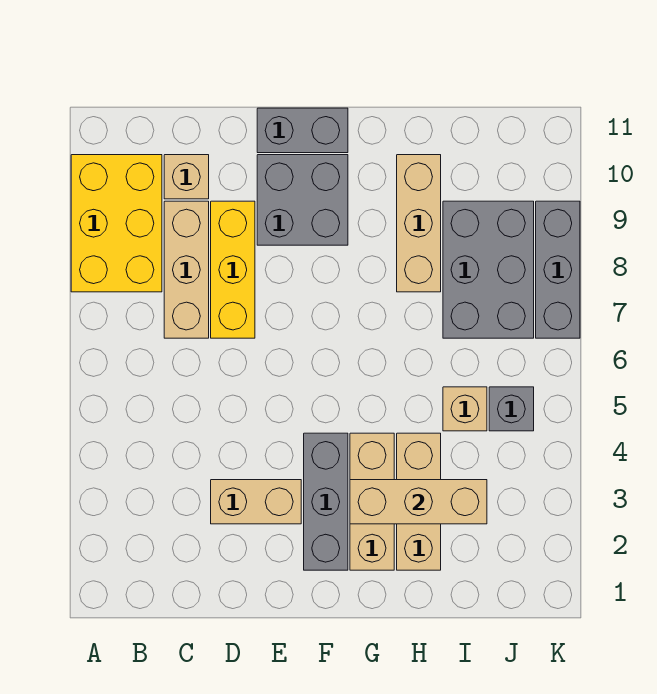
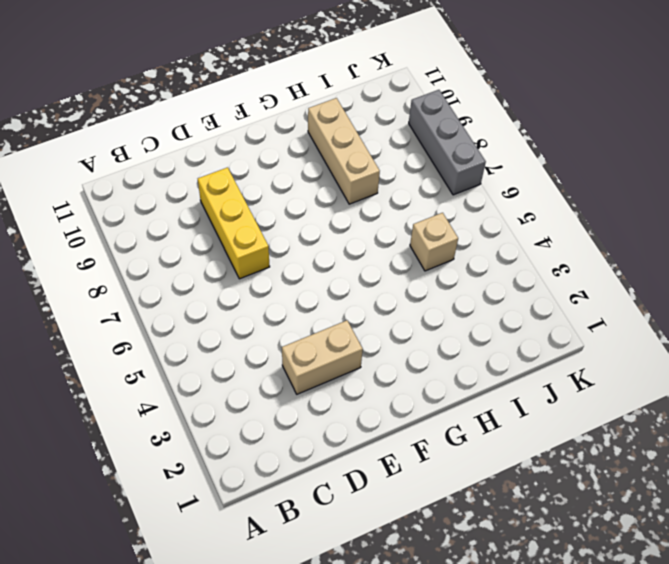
none -> yellow brick A8:B10 level 1
none -> tan brick C7:C9 level 1
none -> tan brick C10 level 1

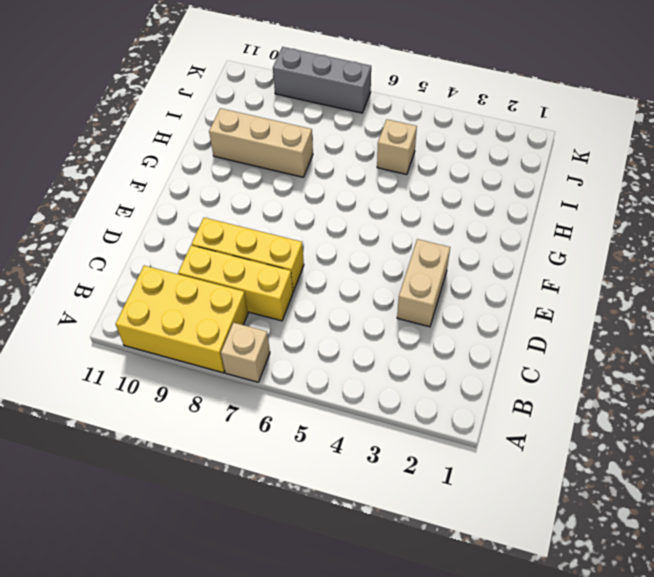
tan brick A7 level 1 -> tan brick C10 level 1
yellow brick C7:C9 level 1 -> tan brick C7:C9 level 1
none -> grey brick E9:F10 level 1
none -> grey brick E11:F11 level 1
none -> grey brick F2:F4 level 1

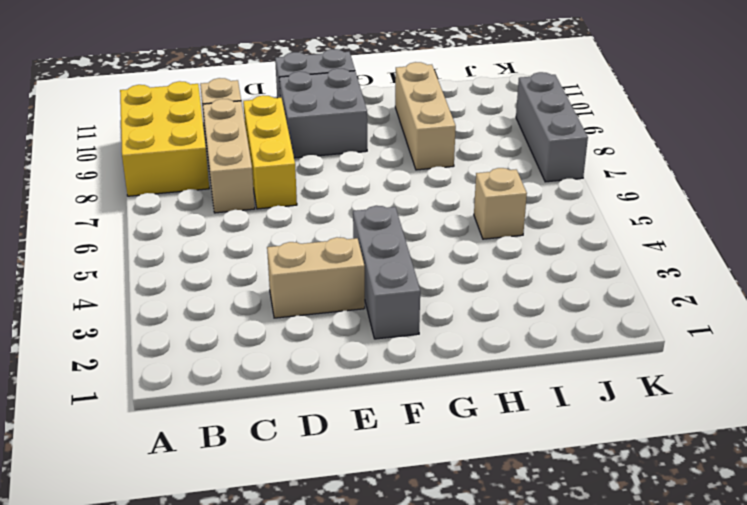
none -> tan brick G2:G4 level 1
none -> tan brick H2:H4 level 1
none -> grey brick I7:J9 level 1

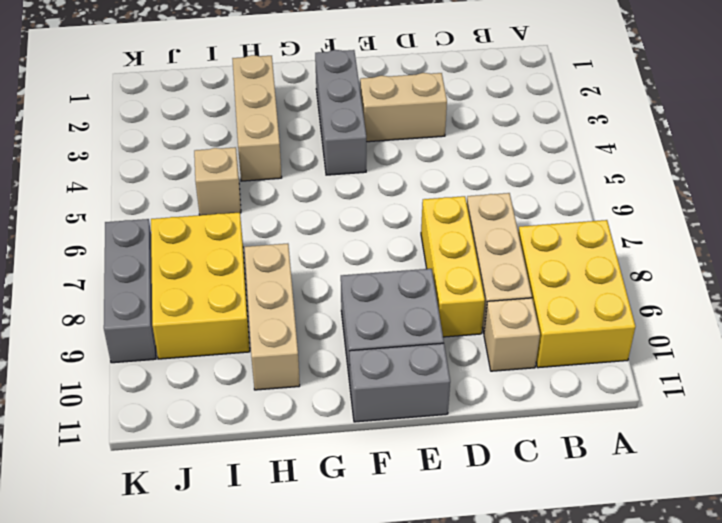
yellow brick I7:J9 level 1 -> grey brick I7:J9 level 1
none -> tan brick G2:G4 level 1
none -> grey brick J5 level 1
none -> tan brick G3:I3 level 2

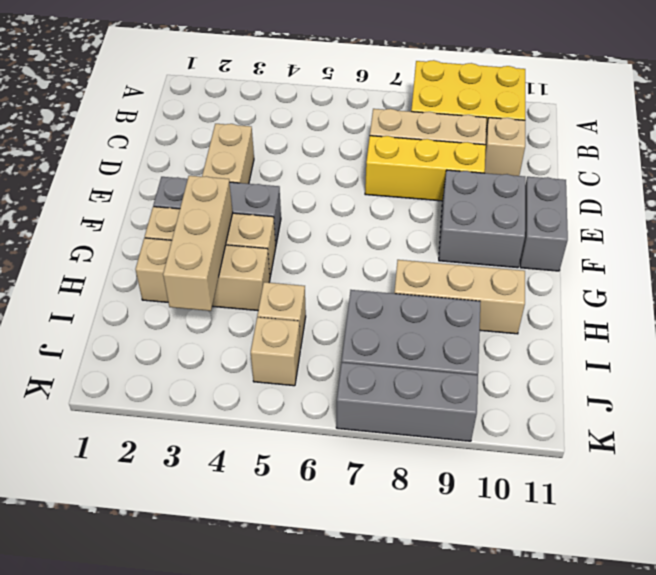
tan brick J5 level 1 -> grey brick J5 level 1

